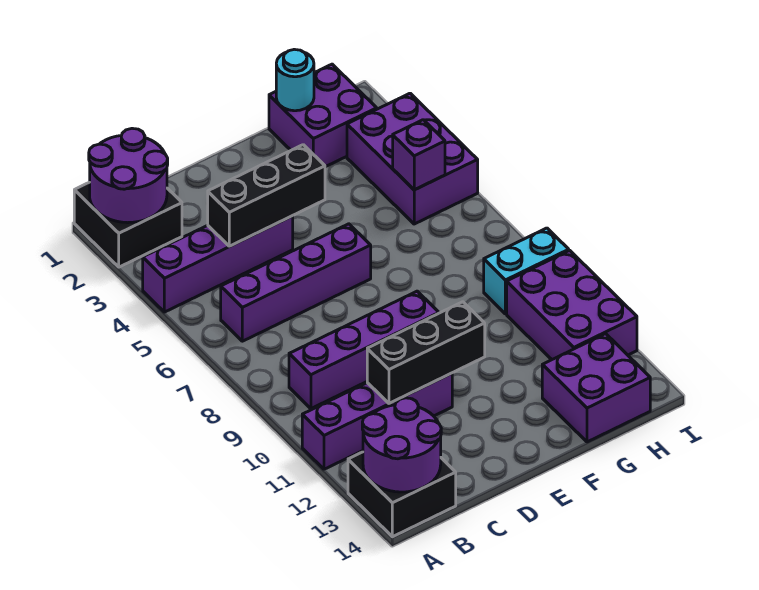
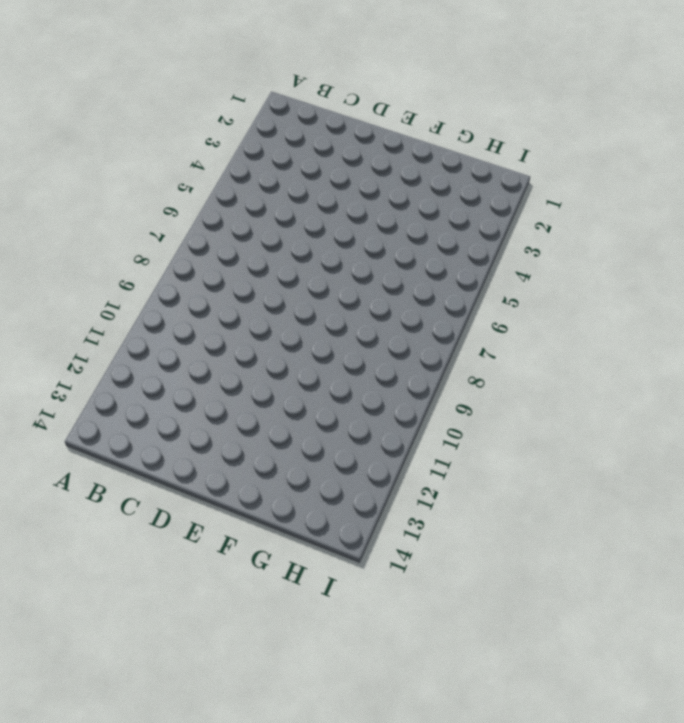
none -> black brick A1:B2 level 1
none -> purple brick A4:D4 level 1
none -> purple brick A11:D11 level 1

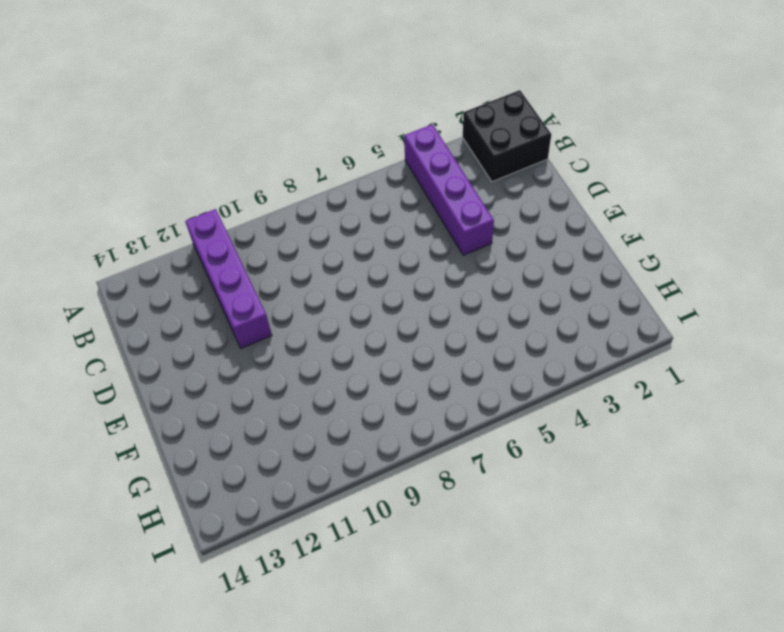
none -> black brick A13:B14 level 1
none -> purple brick B6:E6 level 1
none -> purple brick B9:E9 level 1

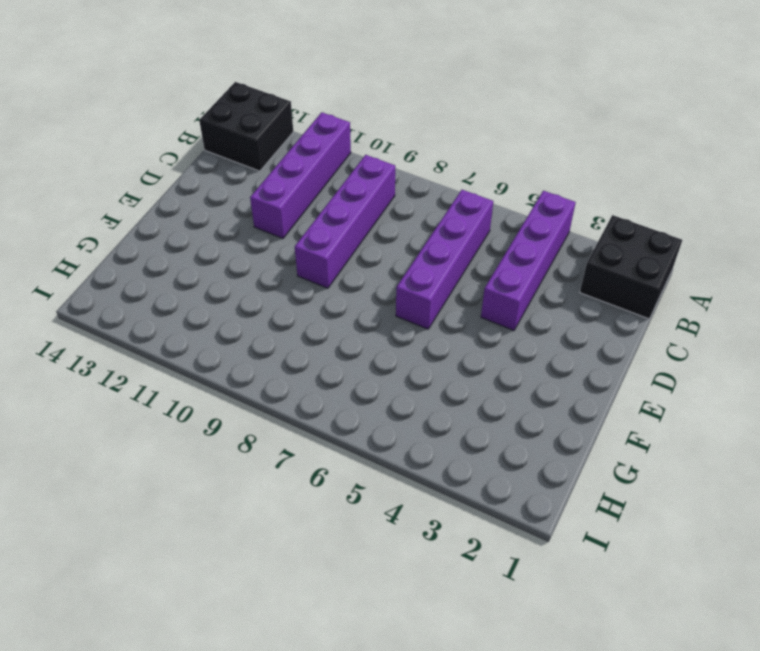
none -> purple brick G1:H2 level 1
none -> purple brick G13:H14 level 1
none -> purple brick H3:I5 level 1

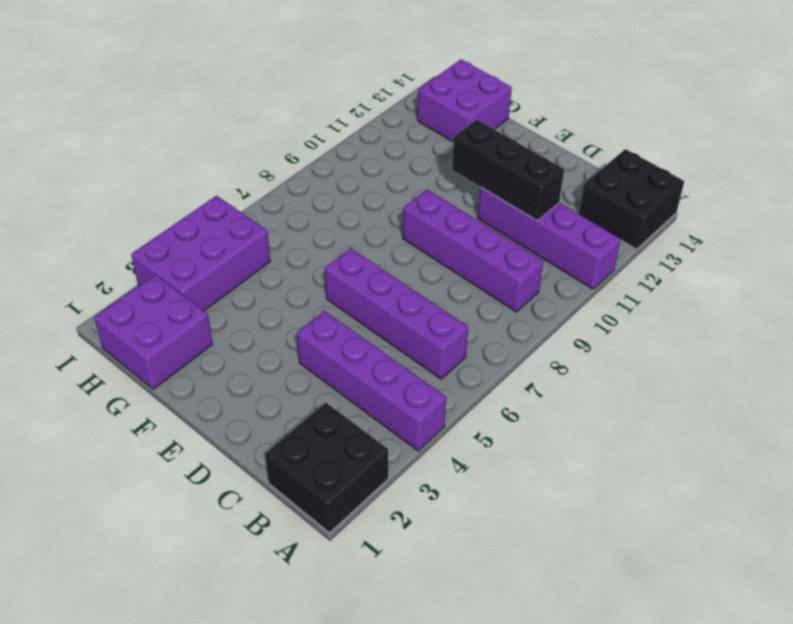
none -> cyan brick H9:I9 level 1
none -> purple brick H10:I12 level 1
none -> purple round brick A1:B2 level 2

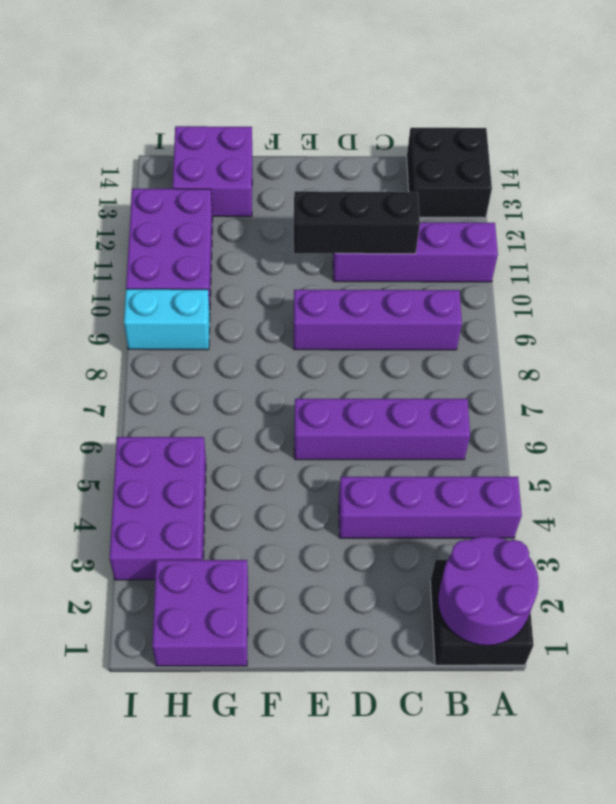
none -> purple round brick A13:B14 level 2
none -> black brick C4:E4 level 2
none -> cyan round brick G1 level 2

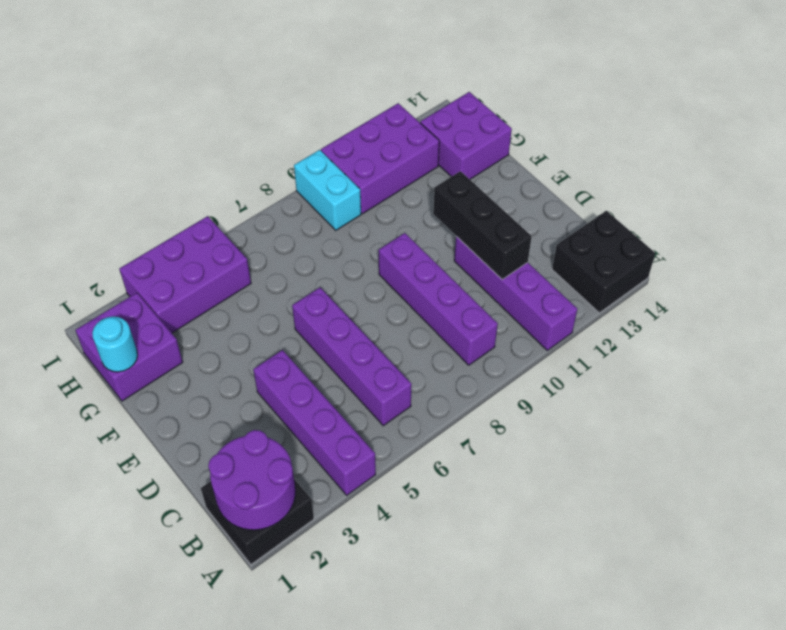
none -> purple round brick A13:B14 level 2
none -> black brick C4:E4 level 2
none -> purple brick H5 level 2

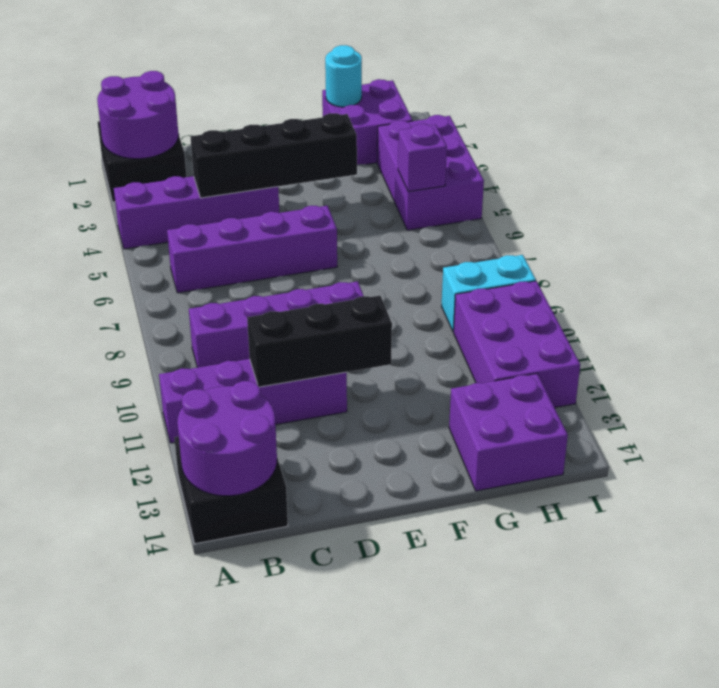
black brick C4:F4 level 2 -> black brick C4:E4 level 2

